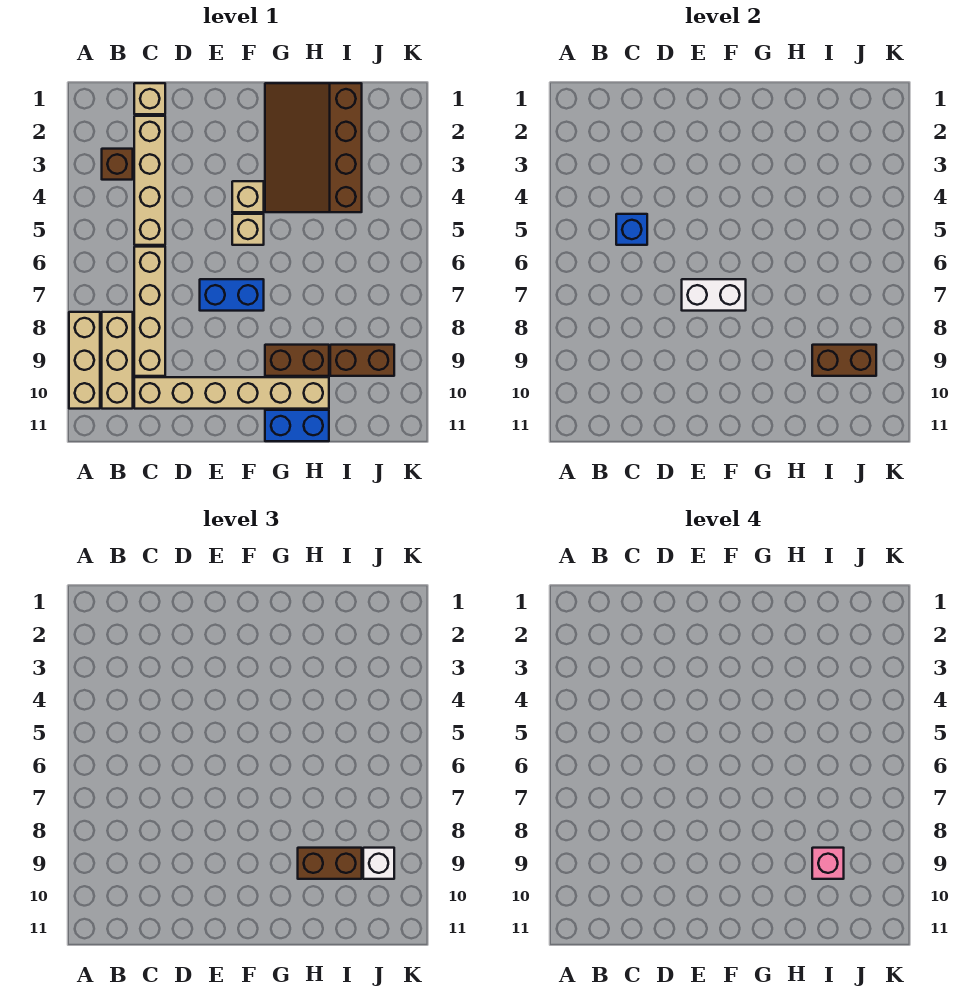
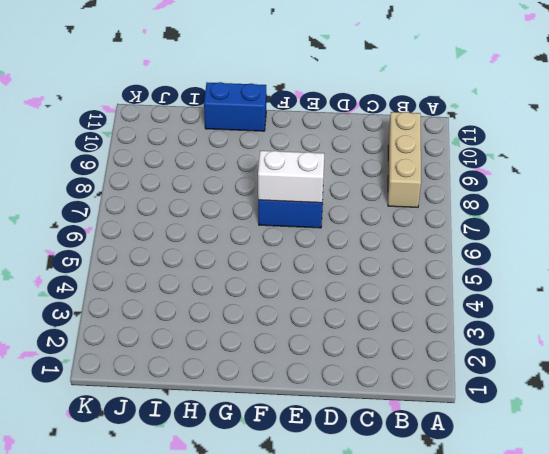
none -> tan brick A8:A10 level 1
none -> brown brick B3 level 1
none -> tan brick C1 level 1

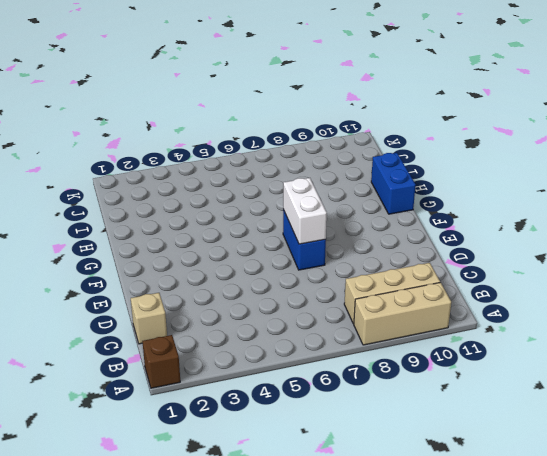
brown brick A1 level 1 -> brown brick B3 level 1
none -> tan brick C2:C5 level 1
none -> tan brick C6:C9 level 1
none -> tan brick C10:H10 level 1

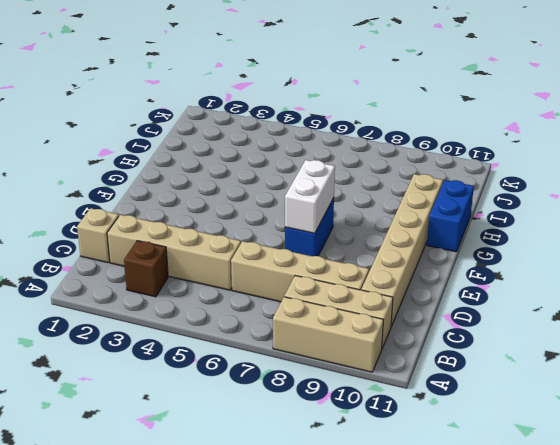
none -> tan brick F4 level 1
none -> tan brick F5 level 1
none -> brown slope G1:I4 level 1 top I

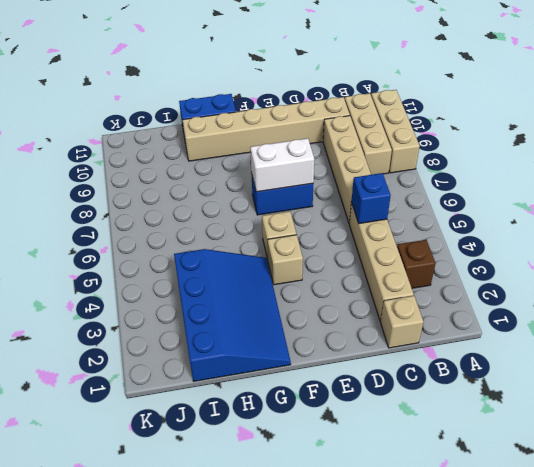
blue slope G1:I4 level 1 top I -> brown slope G1:I4 level 1 top I
none -> brown brick G9:H9 level 1
none -> brown brick I9:J9 level 1
none -> brown brick I9:J9 level 2

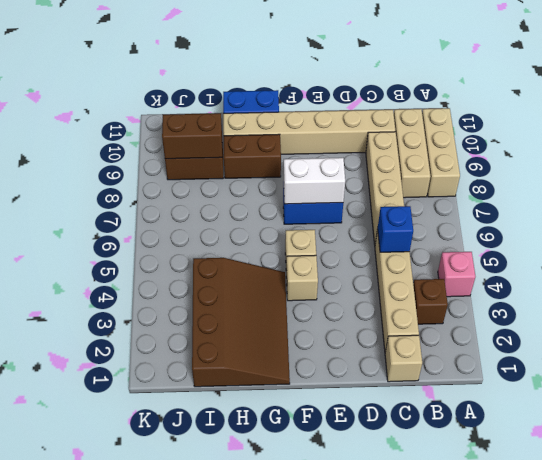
pink brick A4 level 1 -> pink brick I9 level 4
none -> brown brick H9:I9 level 3
none -> white brick J9 level 3

